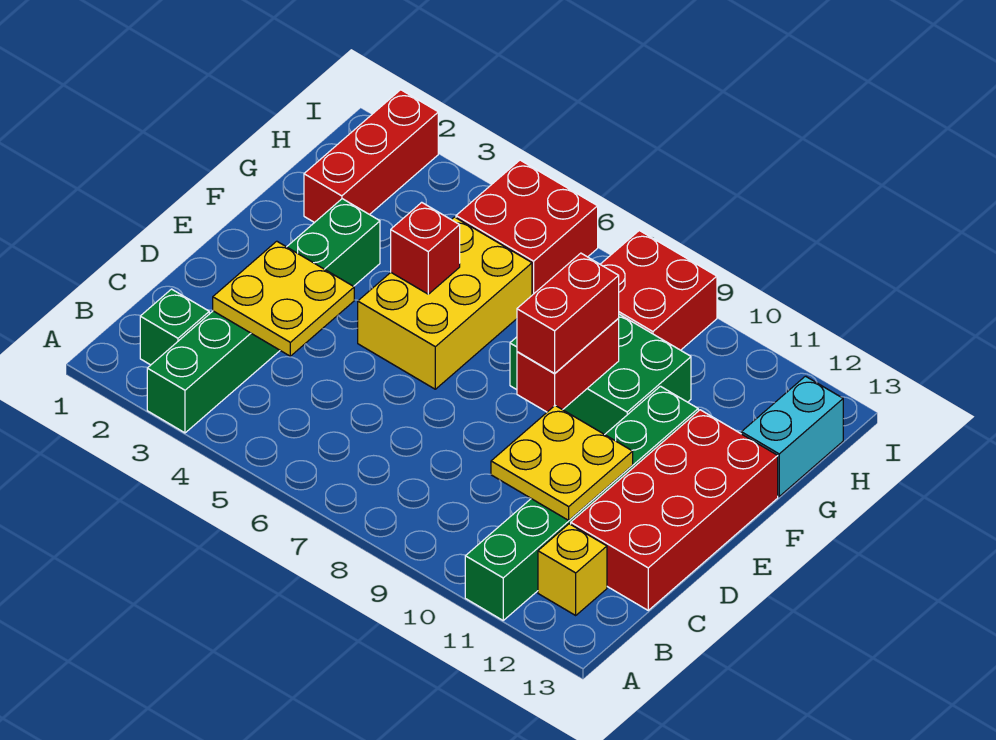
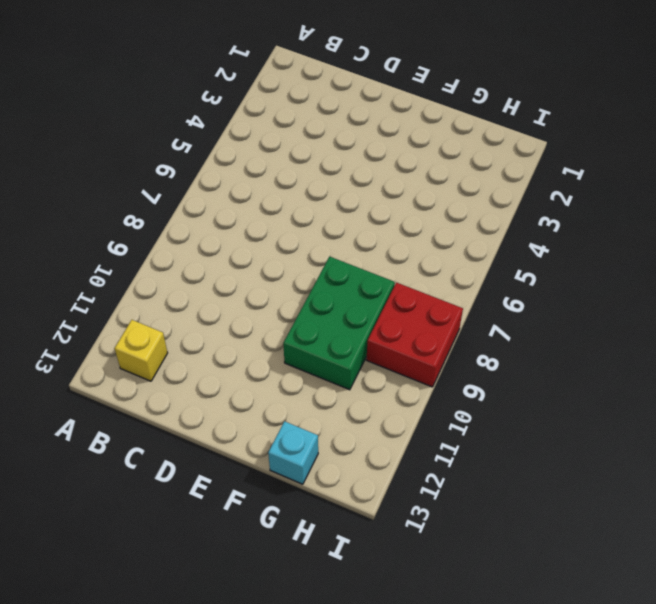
cyan brick G13 level 1 -> cyan brick G13:H13 level 1
none -> green brick A3:F3 level 1
none -> green brick A11:F11 level 1
none -> green brick B2 level 1

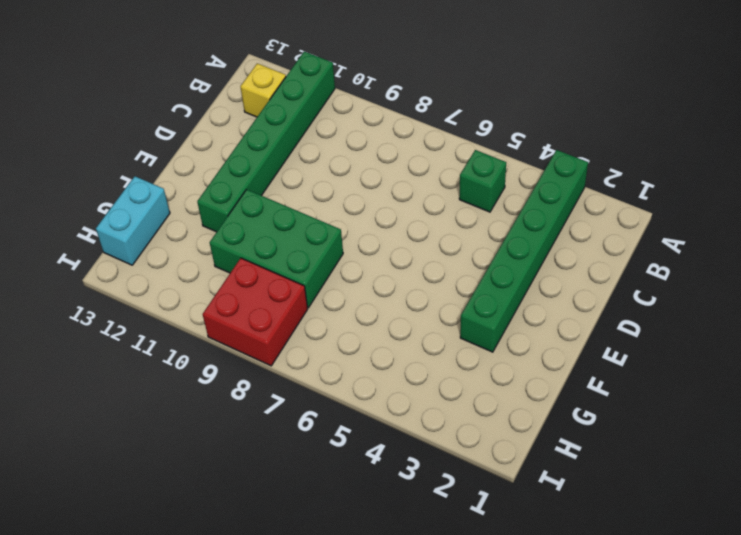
green brick B5 level 1 -> green brick B2 level 1
none -> red brick C12:F13 level 1
none -> yellow brick E5:G6 level 1
none -> red brick G2:I2 level 1

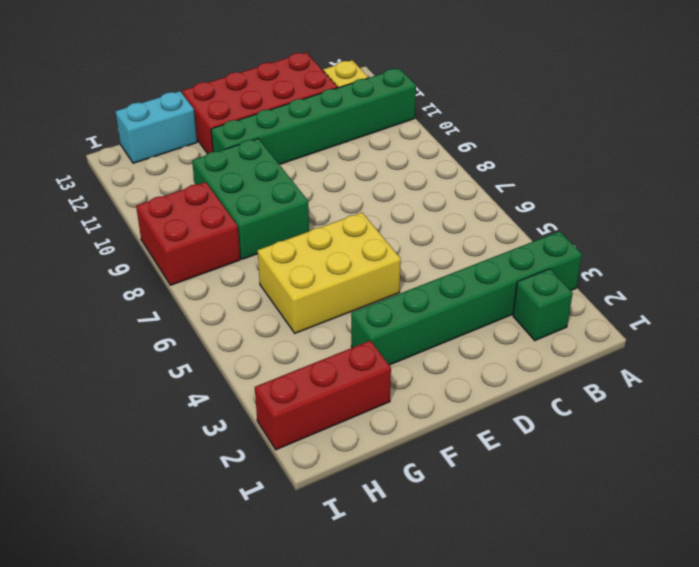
none -> red brick H5:I6 level 1
none -> yellow plate C3:D4 level 2
none -> yellow plate C10:D11 level 2

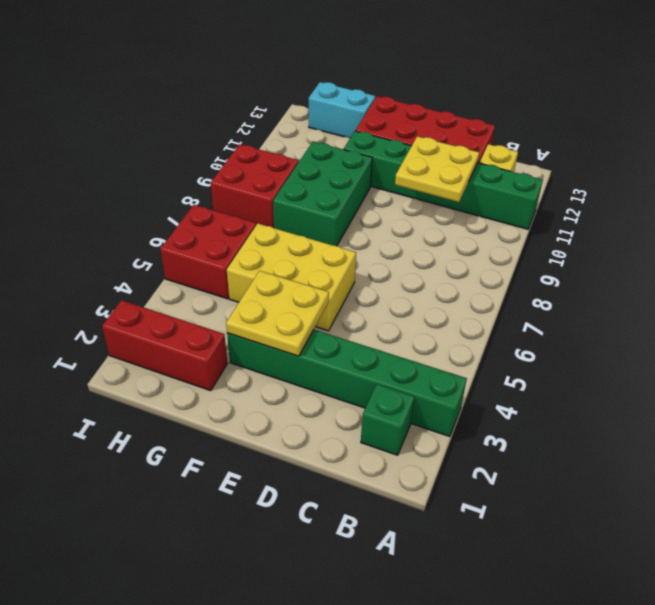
yellow plate E3:F4 level 2 -> yellow plate C3:D4 level 2
none -> red brick E9:F9 level 2
none -> red brick F5 level 2
none -> red brick E9:F9 level 3

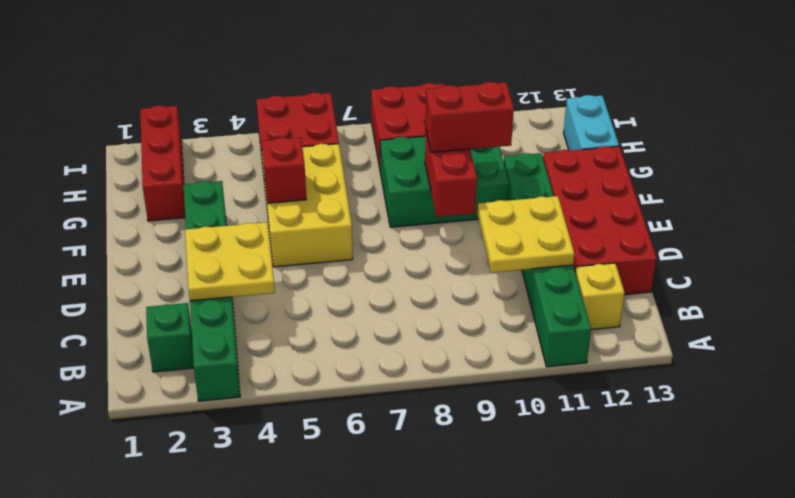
red brick F9:F10 level 3 -> red brick E9:F9 level 3

